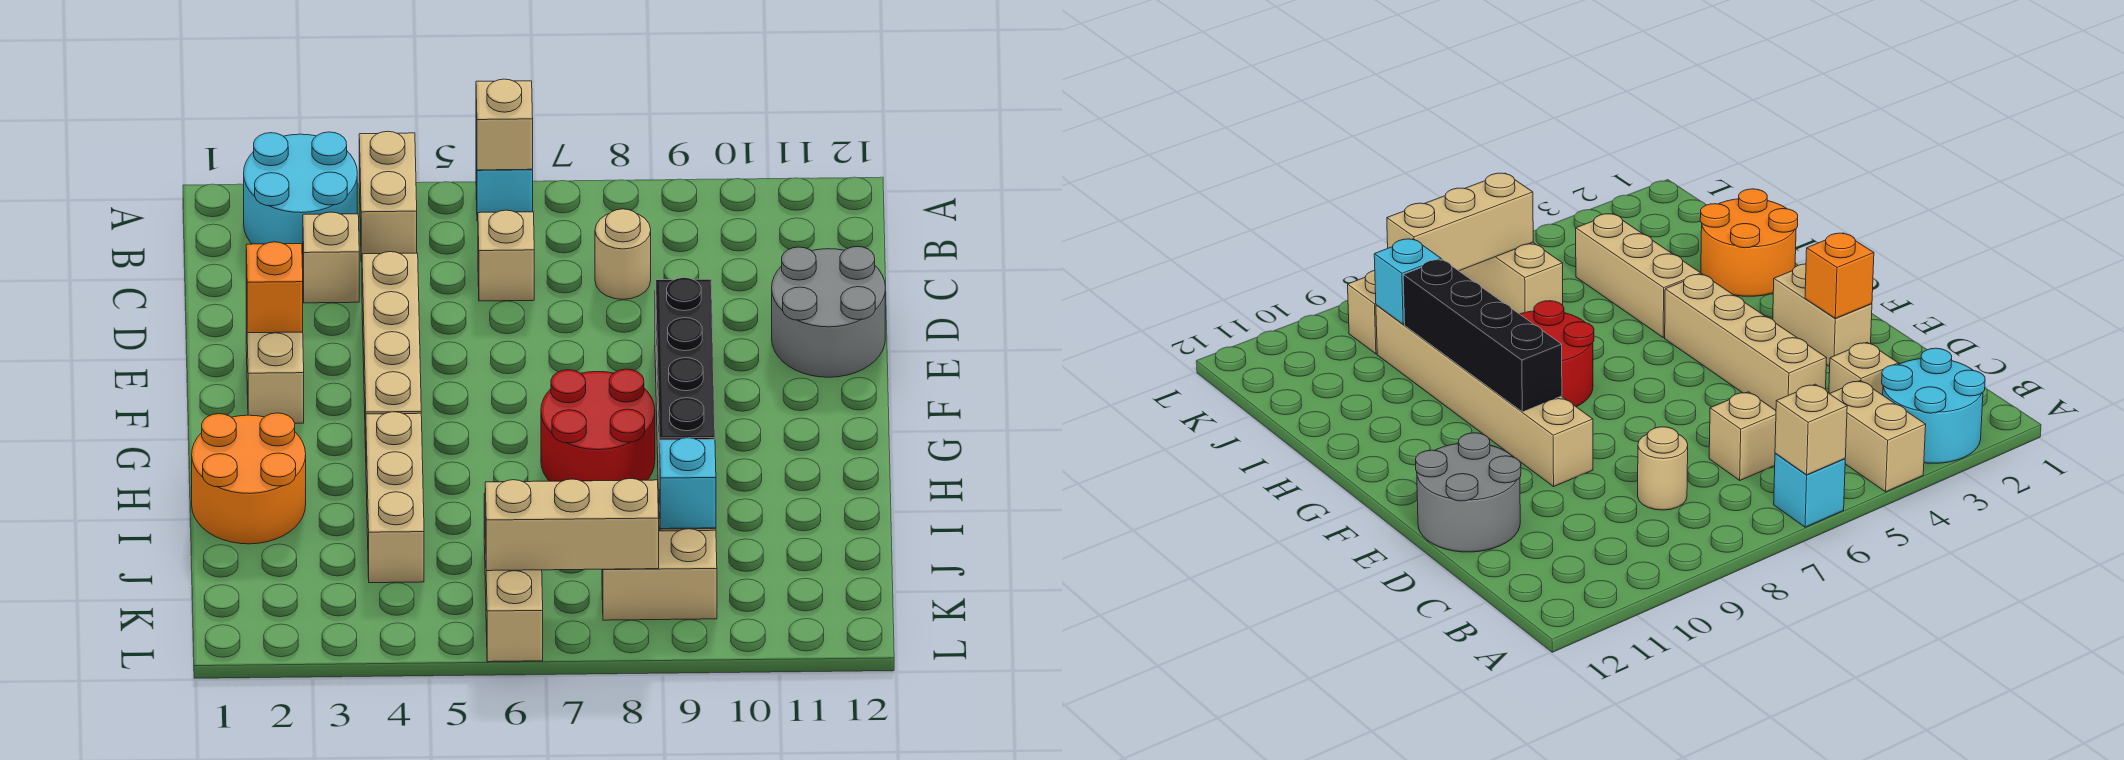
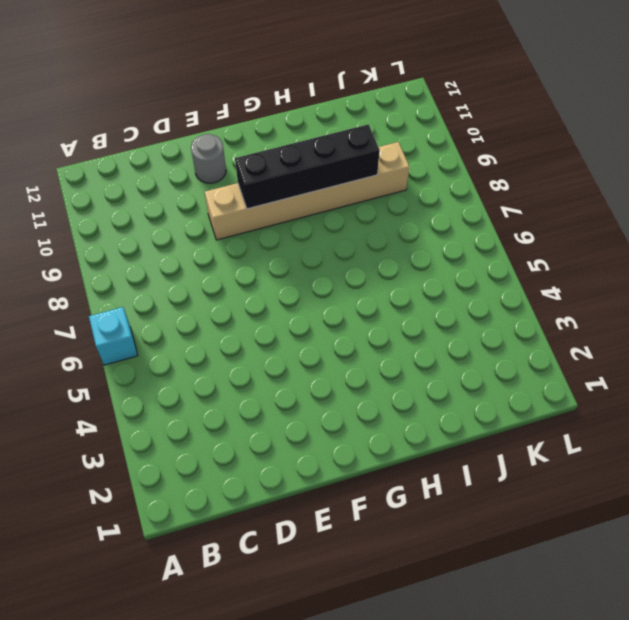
grey round brick E11 level 1 -> grey round brick D11:E12 level 1
none -> cyan round brick A2:B3 level 1
none -> tan brick A4:B4 level 1
none -> tan brick C3 level 1

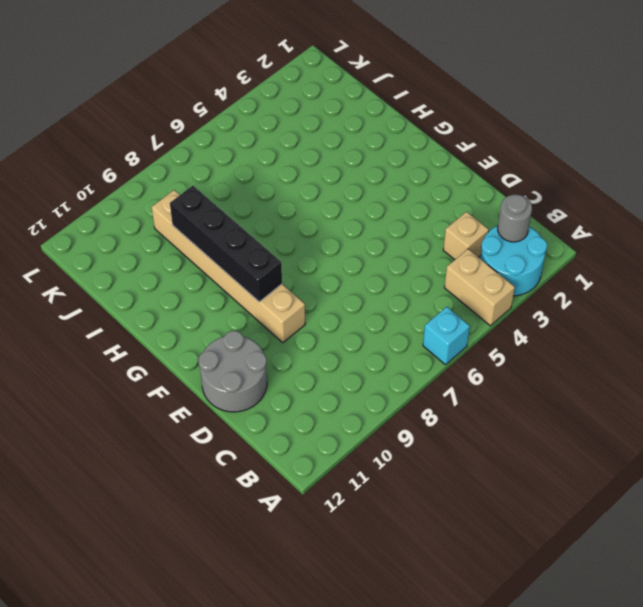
grey round brick B2 level 2 -> none
none -> tan brick C6 level 1
none -> tan round brick C8 level 1
none -> tan brick D4:G4 level 1

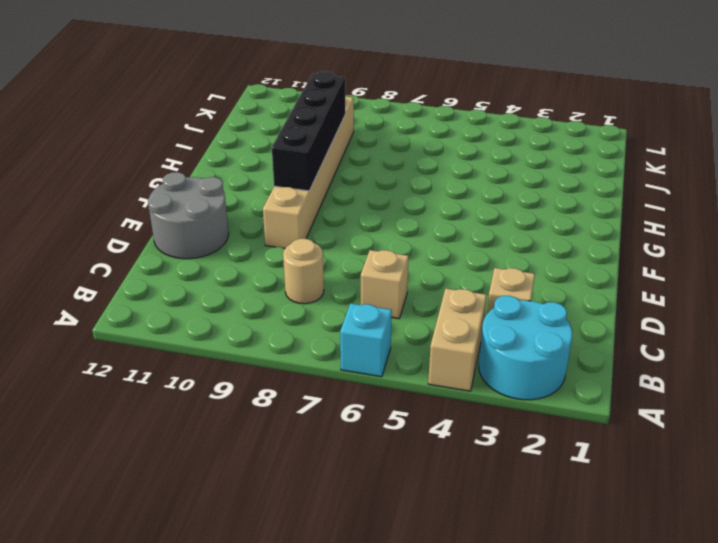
none -> tan brick D4:G4 level 1
none -> tan brick E2:F2 level 1
none -> red round brick G7:H8 level 1

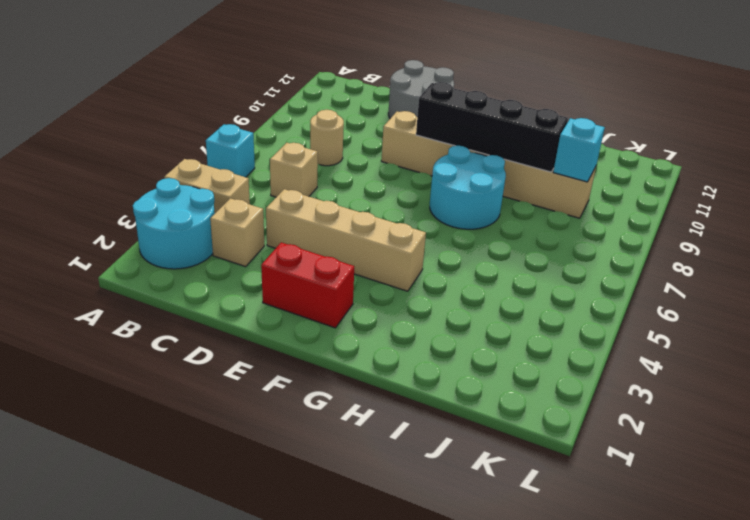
red brick E2:F2 level 1 -> tan brick E2:F2 level 1
cyan round brick G7:H8 level 1 -> red round brick G7:H8 level 1
none -> orange round brick H1:I2 level 1
none -> tan brick H4:J4 level 1
none -> tan brick J6:L6 level 1

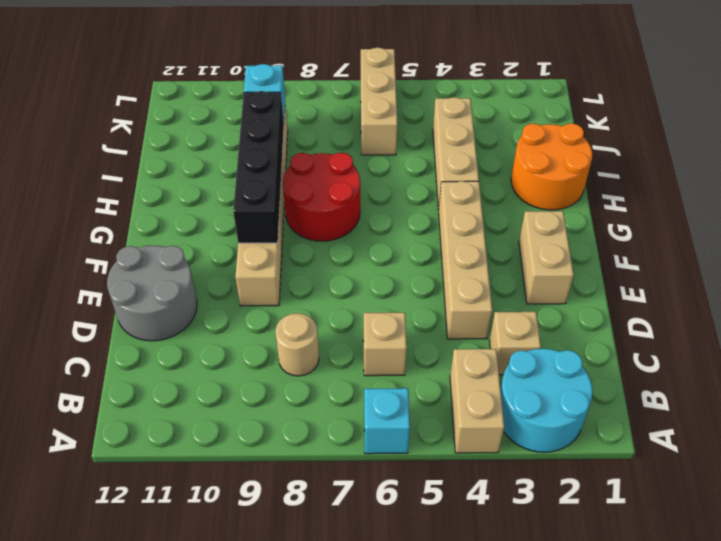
none -> tan brick K8:K9 level 1
none -> tan brick A6 level 2
none -> orange brick E2 level 2

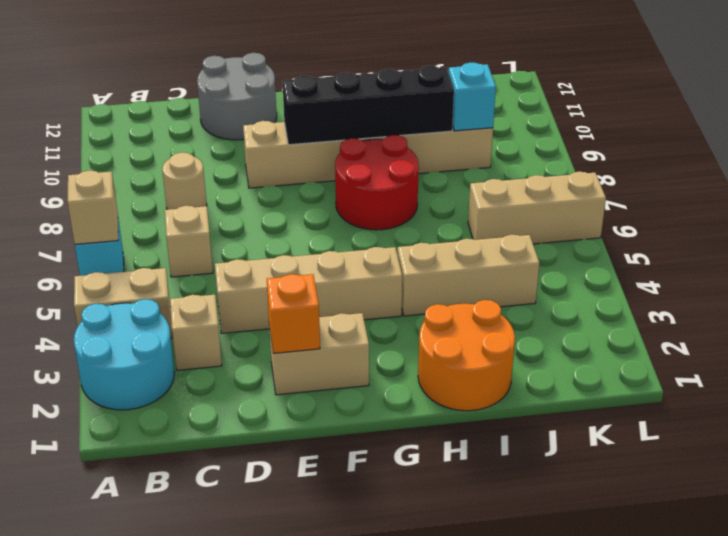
none -> tan brick K8:K9 level 1
none -> tan brick K6:K8 level 2

